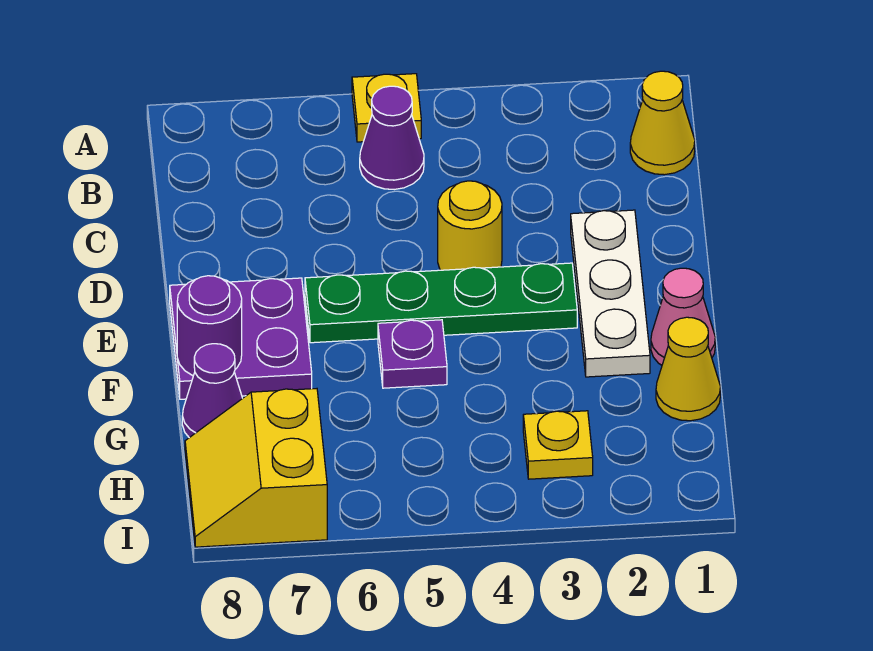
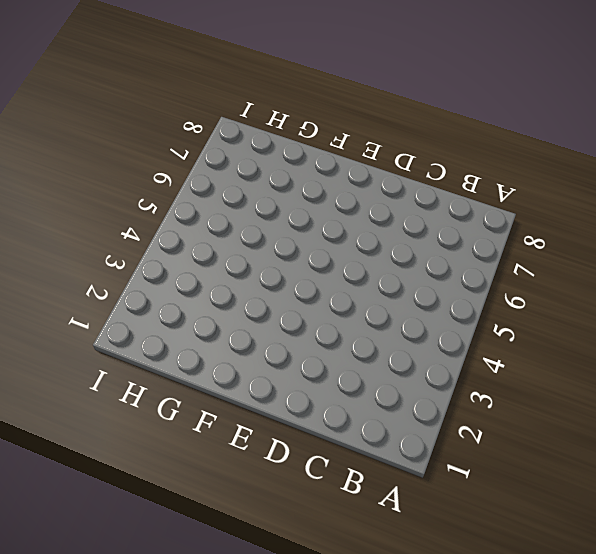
none -> yellow plate A5 level 1
none -> yellow cone B1 level 1
none -> purple cone B5 level 1

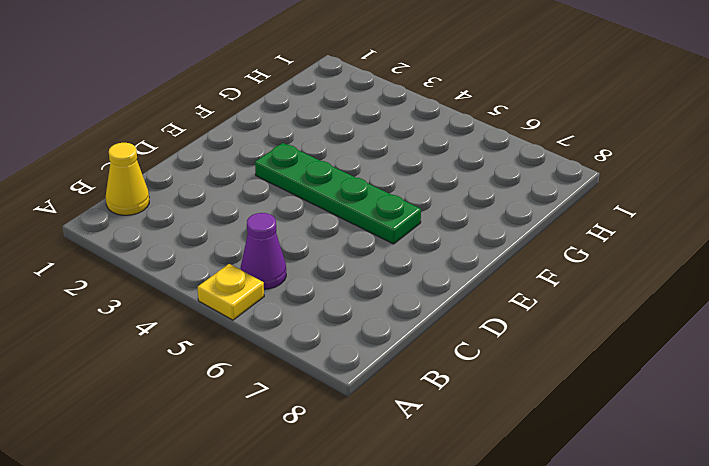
none -> white plate D2:F2 level 1
none -> yellow round brick D4 level 1
none -> purple plate E7:F8 level 1

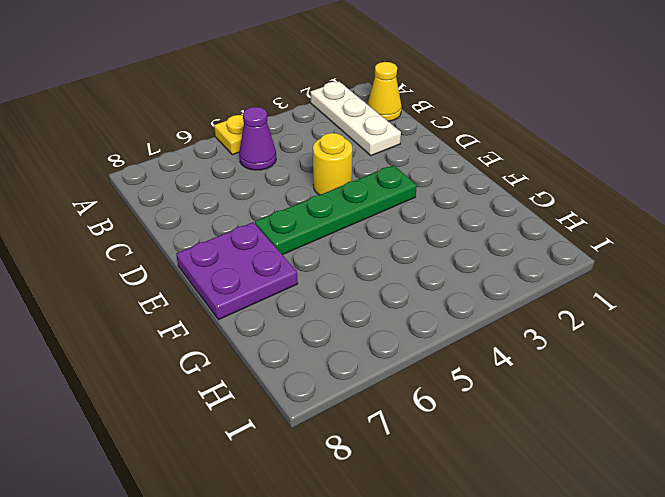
white plate A2:C2 level 1 -> white plate D2:F2 level 1
none -> pink cone F1 level 1
none -> purple plate F5 level 1
none -> yellow cone G1 level 1

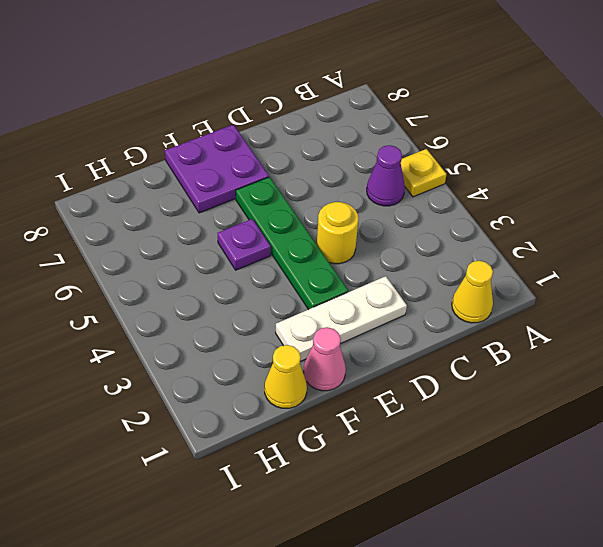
none -> purple cone G8 level 1
none -> yellow plate H3 level 1
none -> yellow slope H7:I8 level 1 top 7

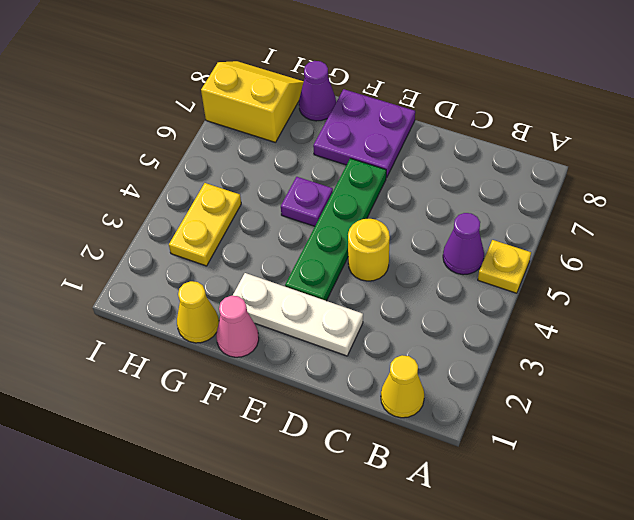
yellow plate H3:H4 level 1 -> yellow plate H3 level 1
none -> purple round brick F8 level 2

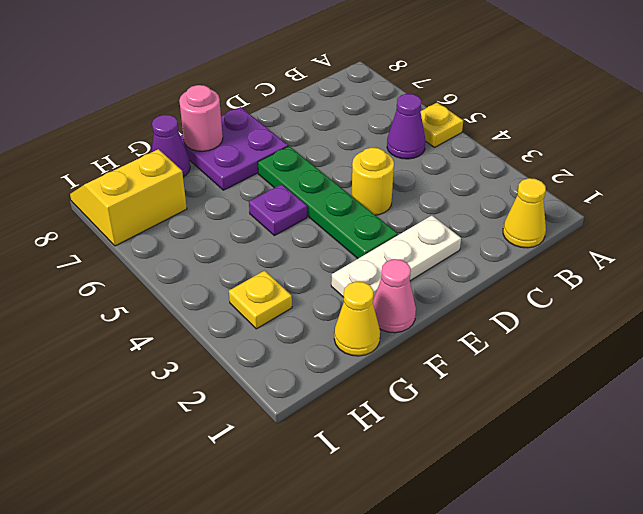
pink round brick F8 level 2 -> purple round brick F8 level 2

